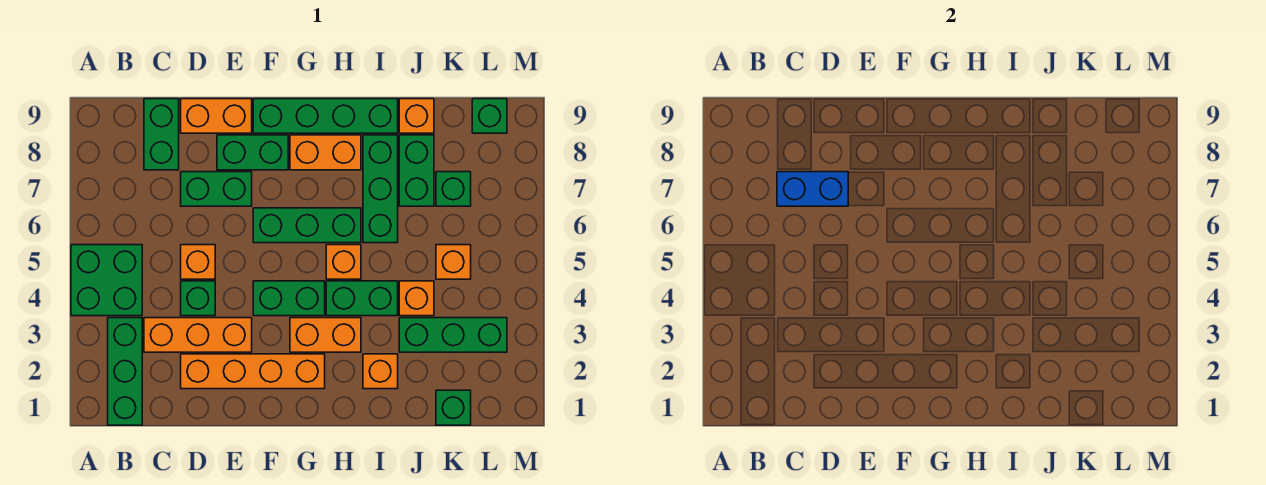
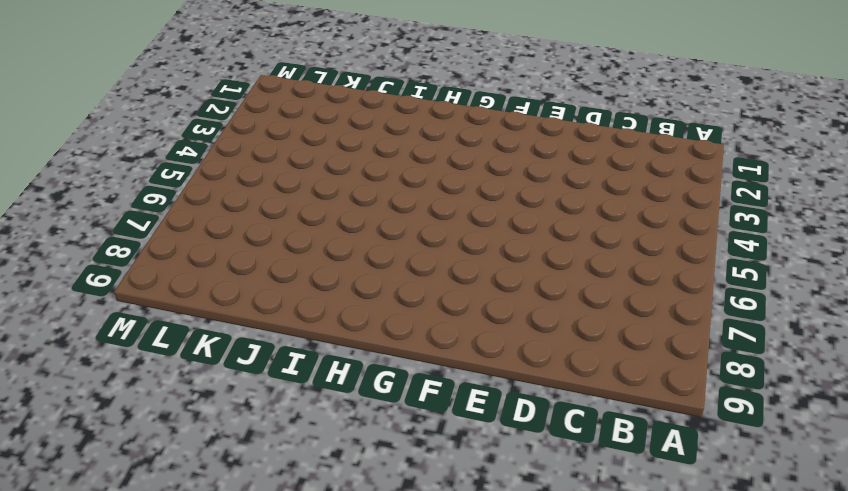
none -> green brick A4:B5 level 1
none -> green brick B1:B3 level 1
none -> orange brick C3:E3 level 1

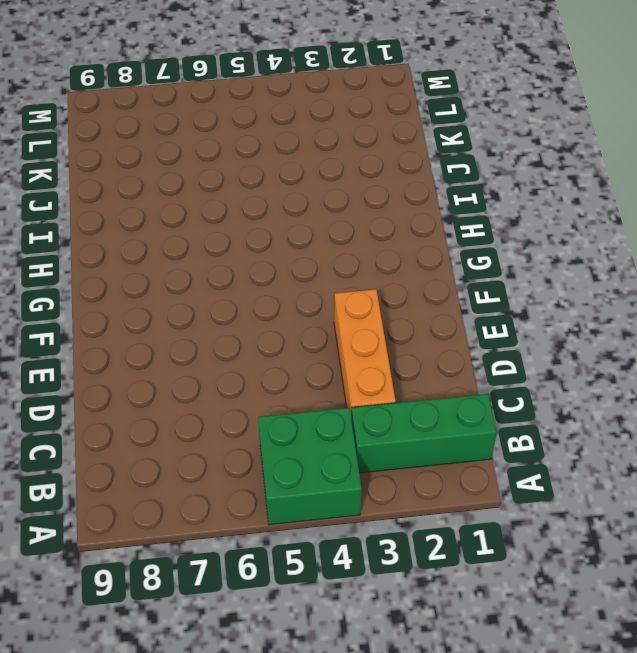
none -> green brick C8:C9 level 1
none -> orange brick D2:G2 level 1
none -> green brick D4 level 1

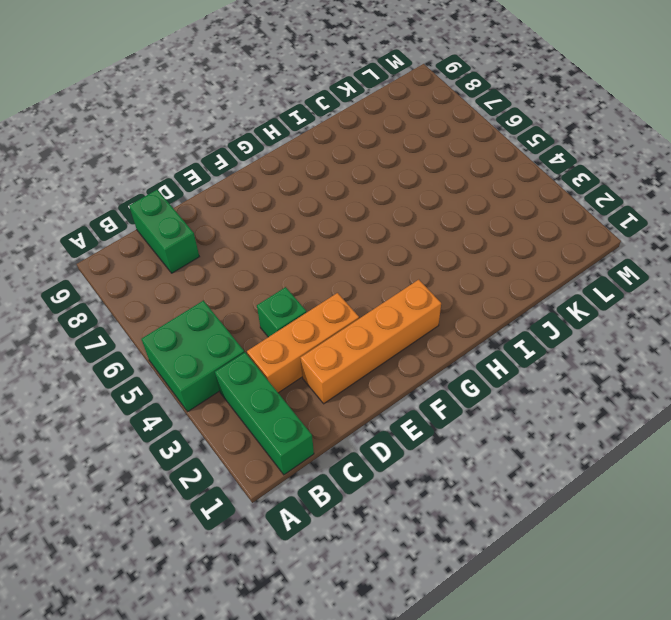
none -> orange brick D5 level 1
none -> green brick D7:E7 level 1
none -> orange brick D9:E9 level 1

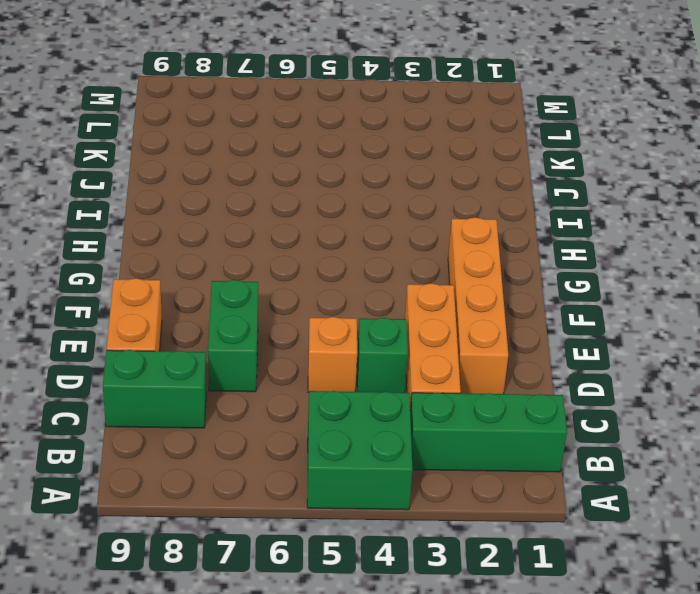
none -> green brick E8:F8 level 1
none -> green brick F4:G4 level 1
none -> green brick F6:H6 level 1

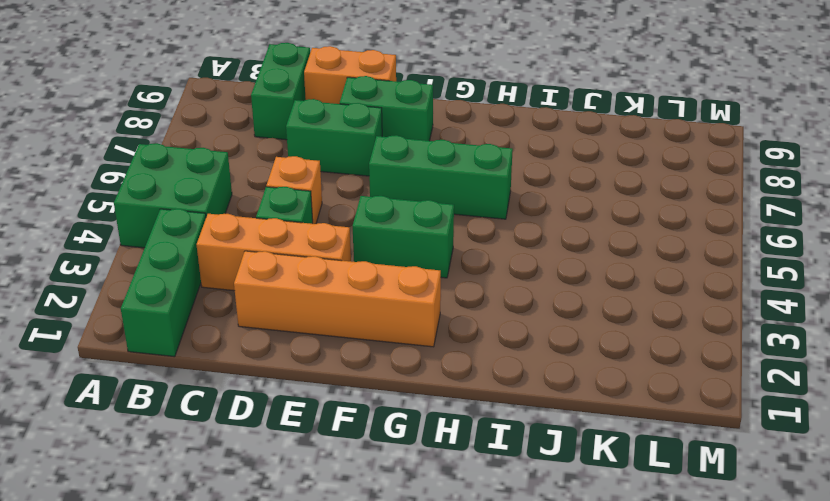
none -> green brick F9:I9 level 1
none -> orange brick G3:H3 level 1
none -> orange brick G8:H8 level 1

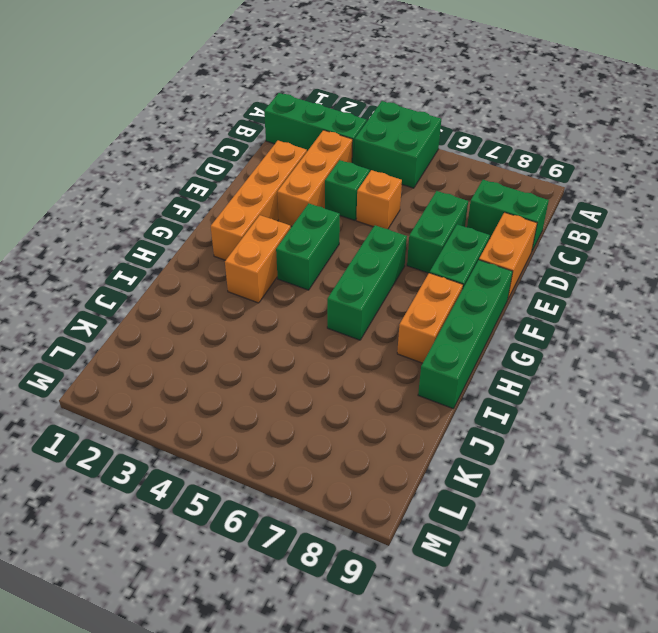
none -> green brick H4:I4 level 1
none -> orange brick H5 level 1
none -> orange brick I2 level 1

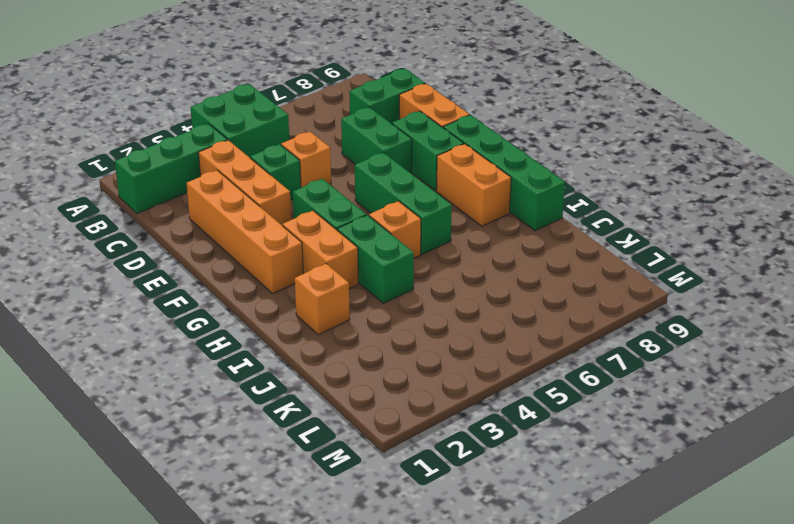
none -> green brick I6:I8 level 1
none -> green brick J3:L3 level 1
none -> orange brick J4 level 1

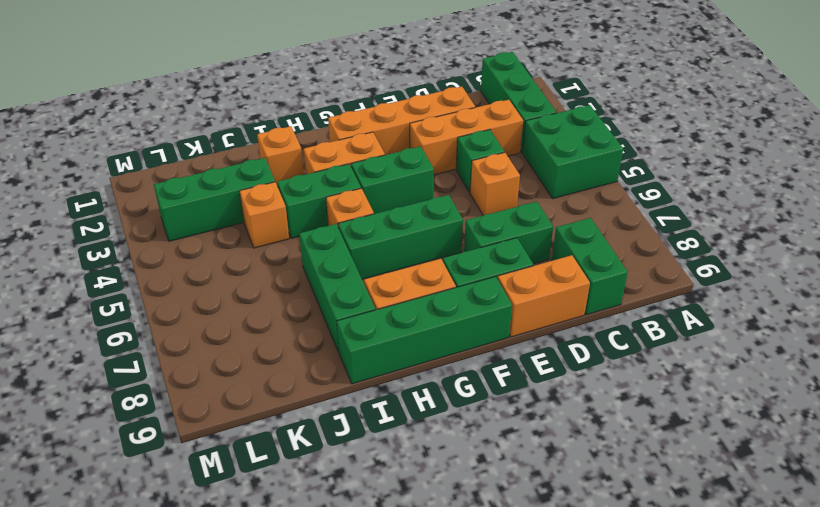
none -> green brick J7:J8 level 1
none -> orange brick J9 level 1
none -> green brick K1 level 1

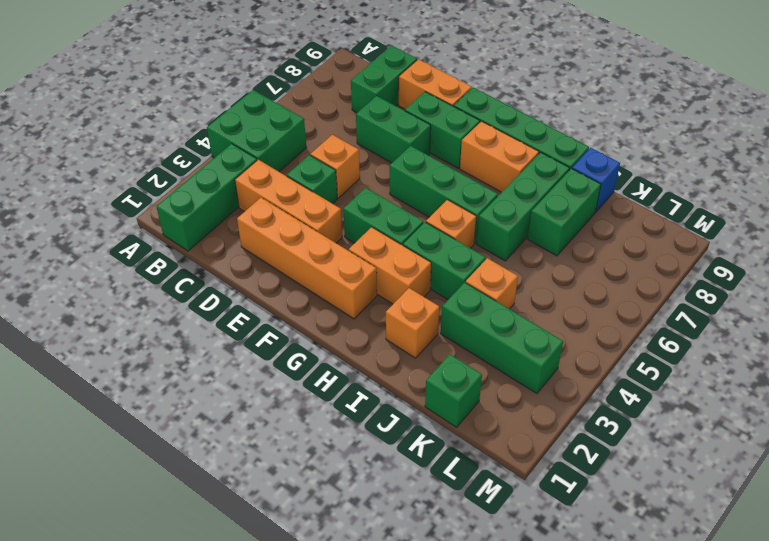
blue brick J9 level 1 -> orange brick J9 level 1
none -> orange brick K5 level 1
none -> green brick K7 level 1
none -> green brick L9 level 1

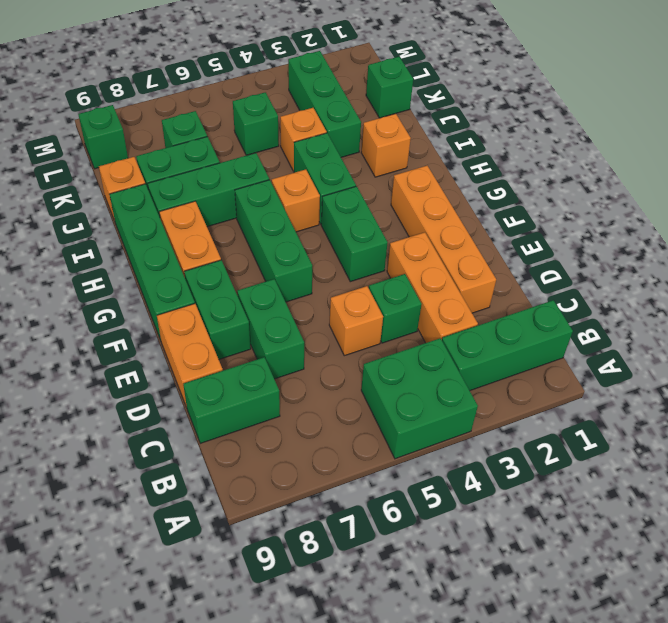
green brick K5 level 1 -> orange brick K5 level 1
none -> orange brick G3:H3 level 1
none -> blue brick C7:D7 level 2

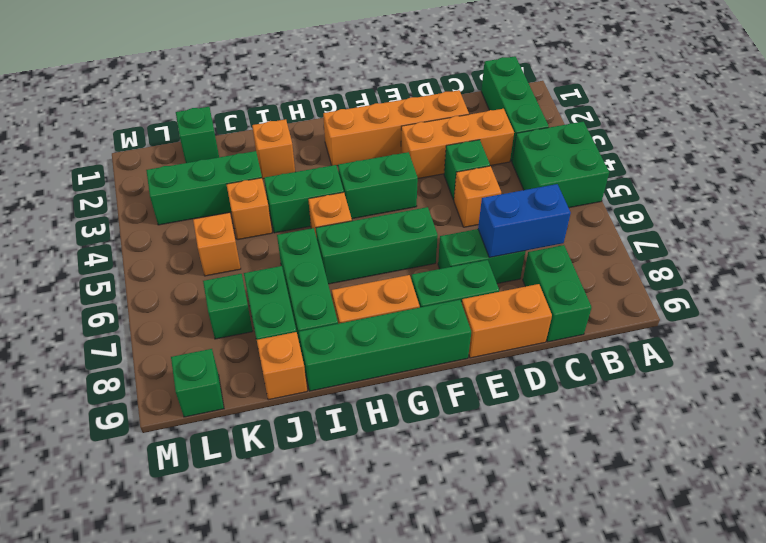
none -> orange brick G3:H3 level 1

